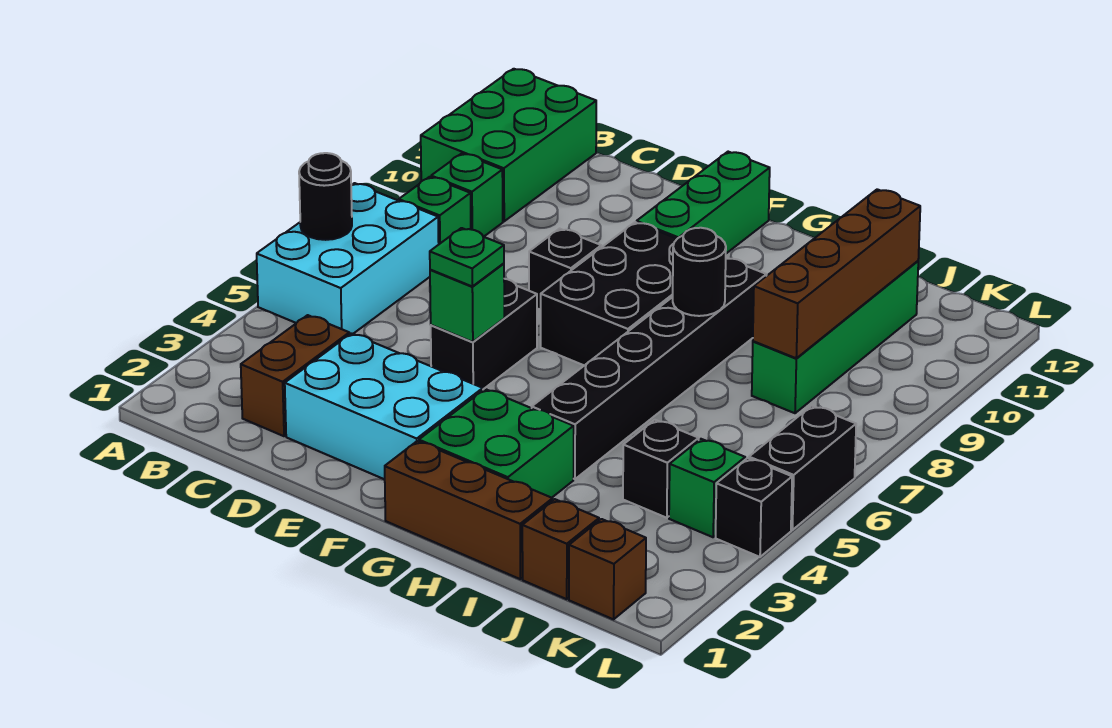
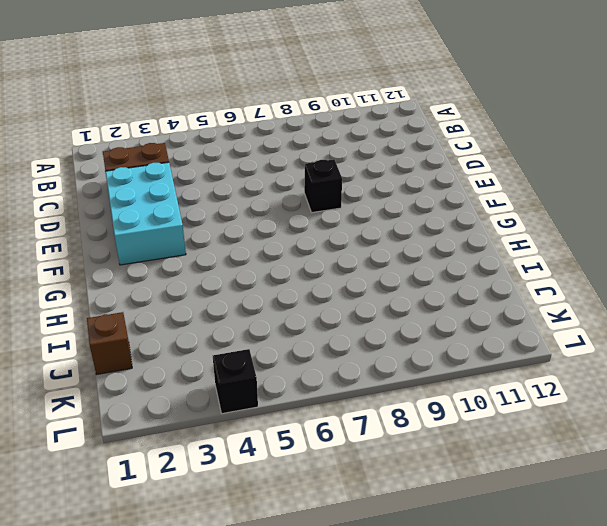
none -> cyan brick A5:B7 level 1
none -> green brick A10:B12 level 1
none -> green brick B8 level 1

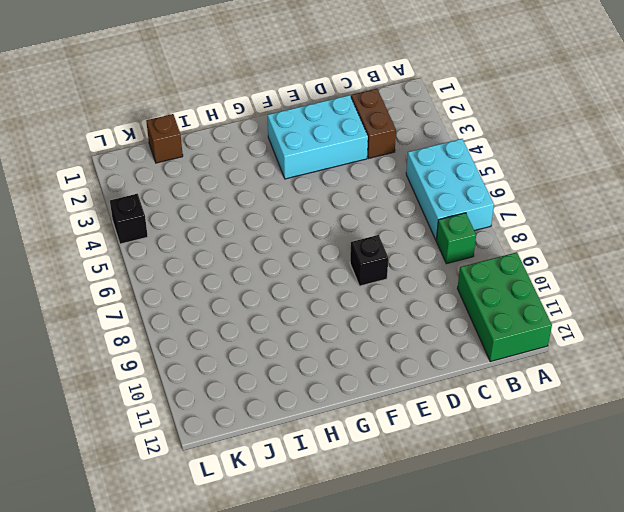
none -> green brick B9 level 1
none -> black brick E5:E6 level 1
none -> black brick F7:G9 level 1

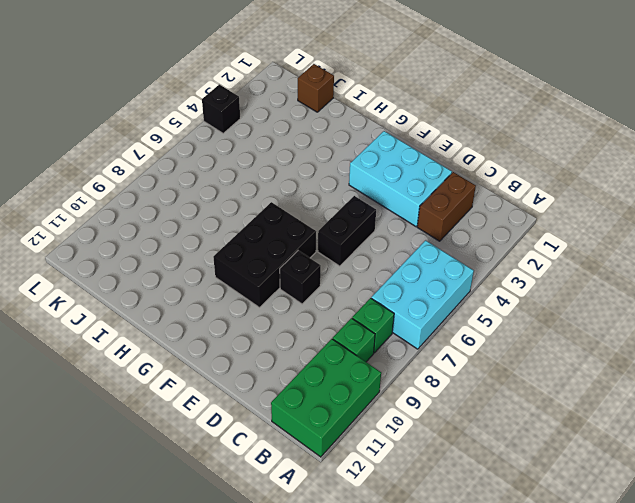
none -> green brick F10:F12 level 1
none -> brown brick G1:I1 level 1
none -> green brick G2:H3 level 1

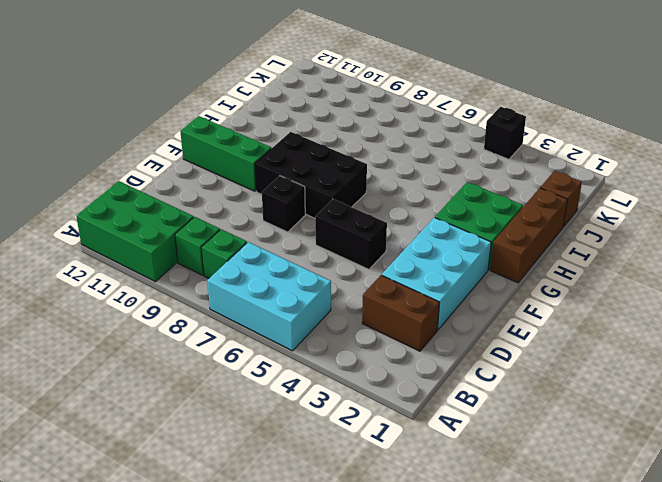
none -> black brick H4:H9 level 1
none -> black brick J4 level 1
none -> green brick J8:J11 level 1

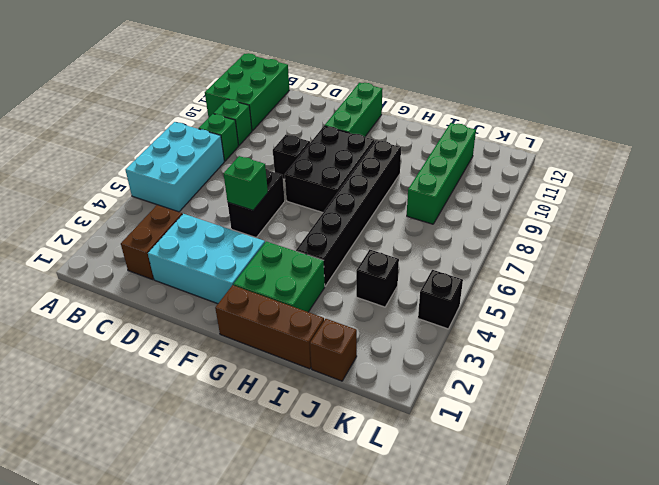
none -> brown brick K1 level 1
none -> green brick K4 level 1
none -> black brick L5:L6 level 1

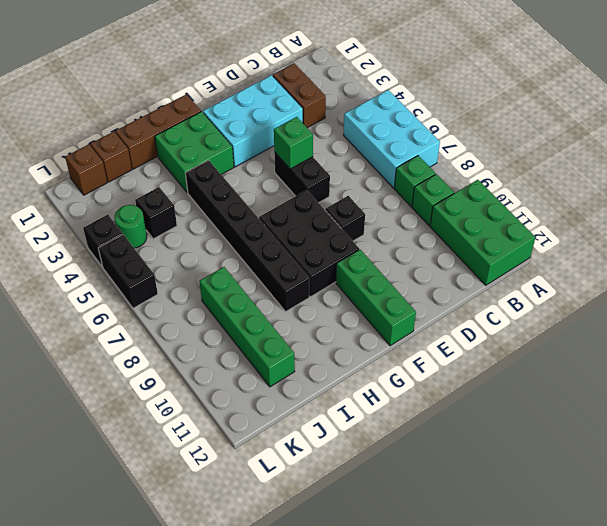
green round brick K4 level 1 -> green brick K4 level 1
none -> black round brick A6 level 2
none -> black round brick H8 level 2
none -> brown brick J8:J11 level 2

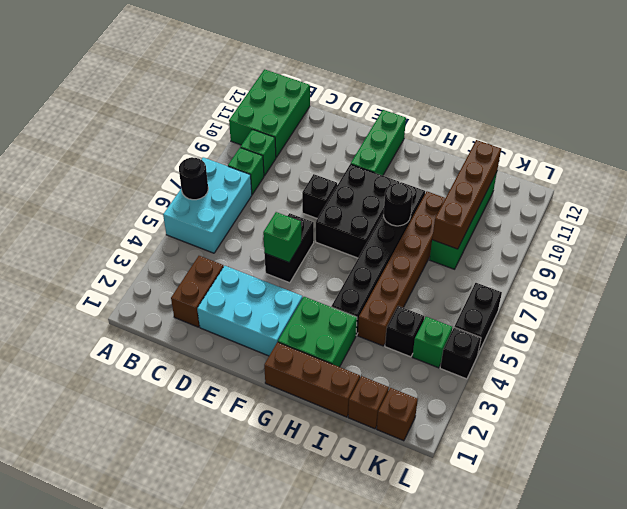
brown brick I4:I9 level 1 -> none
none -> green plate E5 level 3

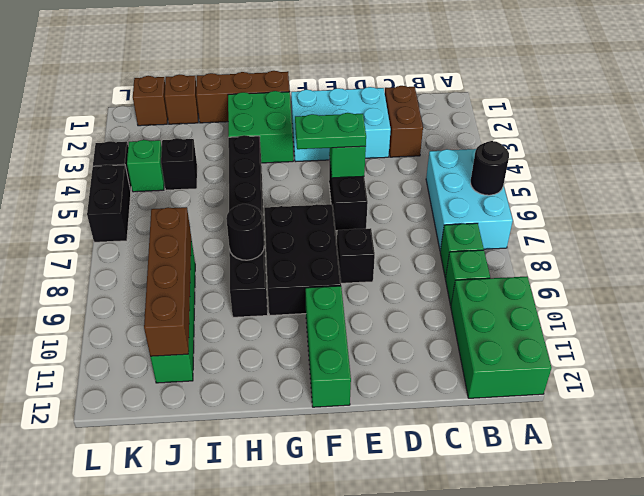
green plate E5:F5 level 3 -> green plate E5 level 3

